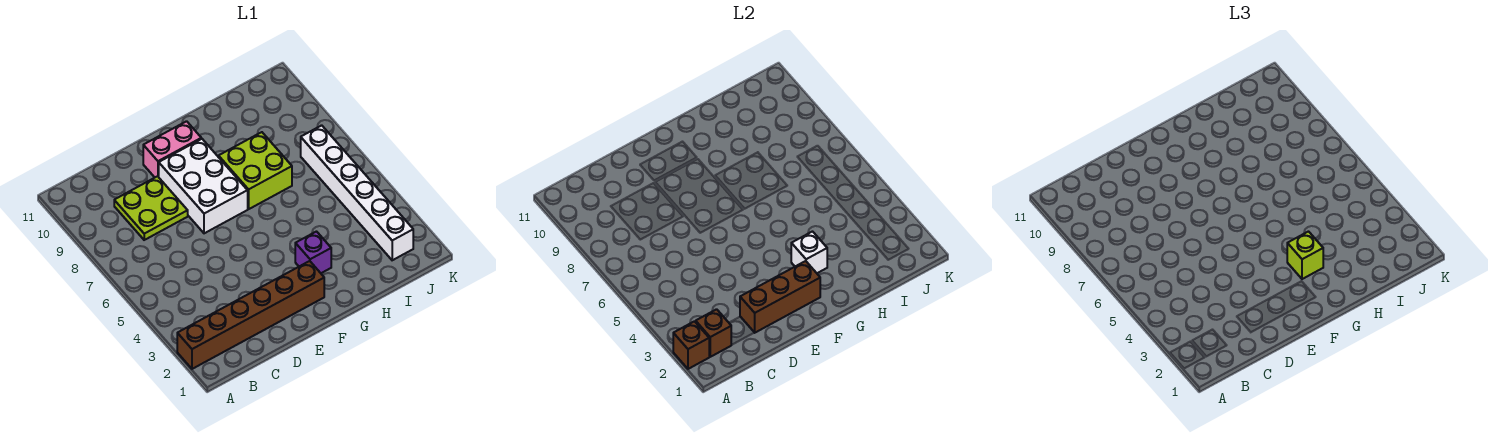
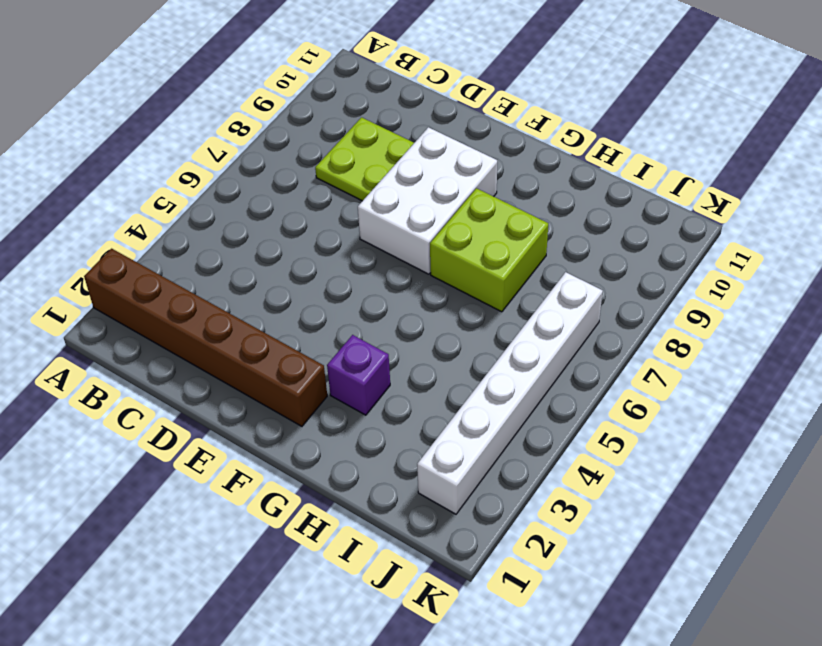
none -> pink brick E10:F10 level 1
none -> brown brick A2 level 2
none -> brown brick B2 level 2

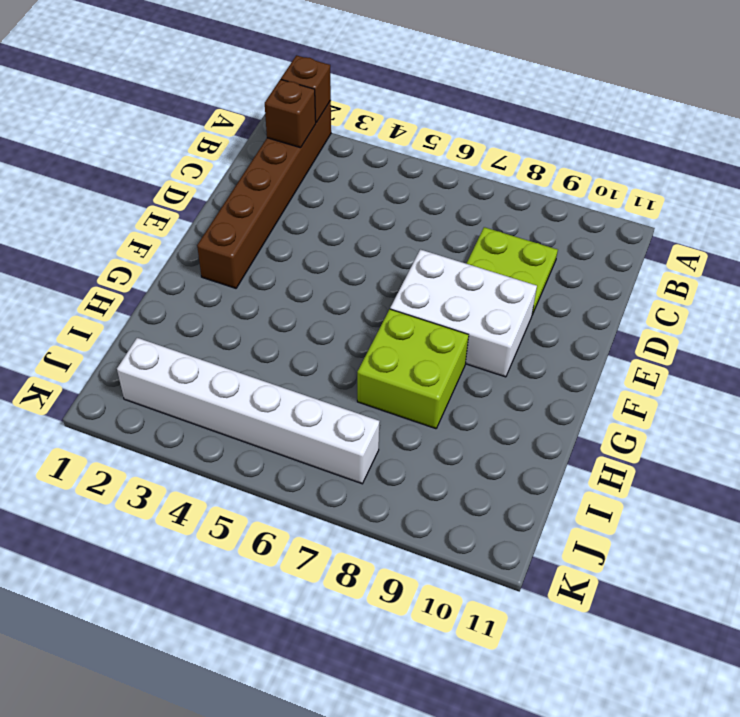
none -> pink brick E10:F10 level 1
none -> purple brick G3 level 1
none -> brown brick D2:F2 level 2

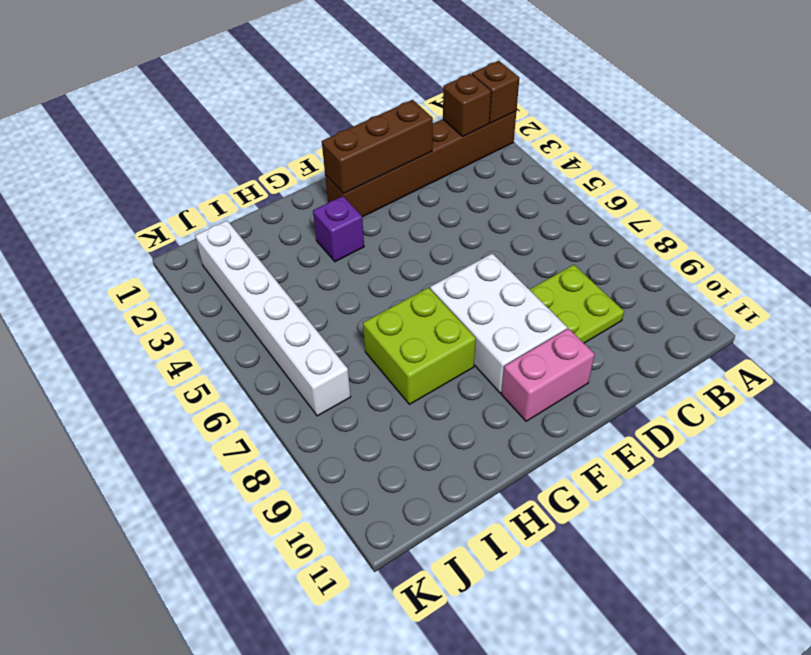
none -> white brick G3 level 2
none -> lime brick G3 level 3

